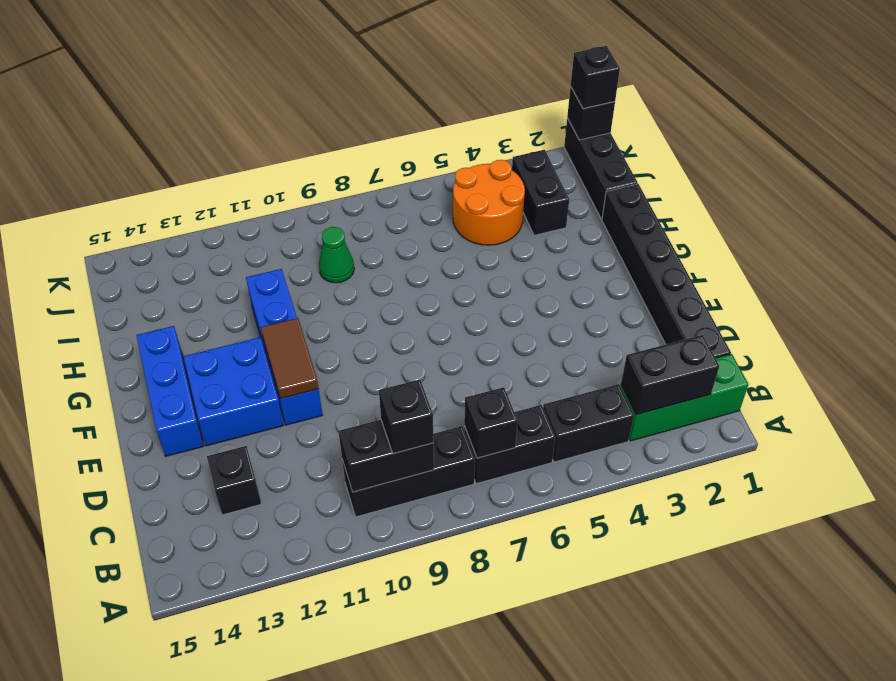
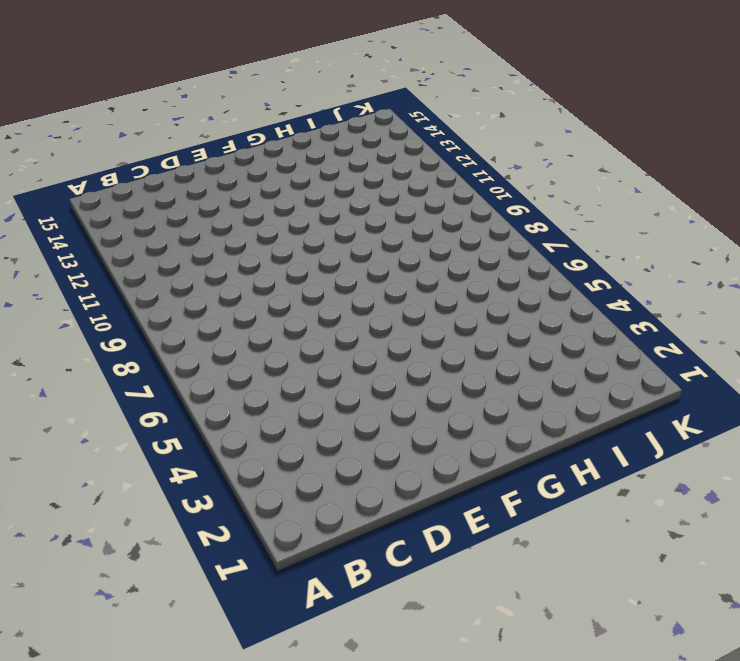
none -> green brick B1:B3 level 1
none -> black brick B4:B5 level 1
none -> black brick B6:B7 level 1

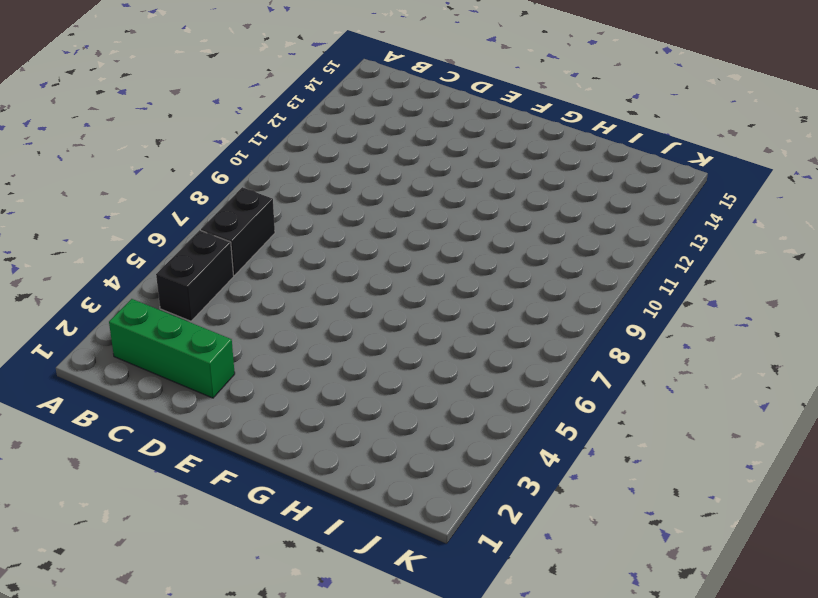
green brick B2:D2 level 1 -> green brick B1:B3 level 1
none -> black brick B8:B10 level 1
none -> black brick C1:H1 level 1
none -> black brick C13 level 1

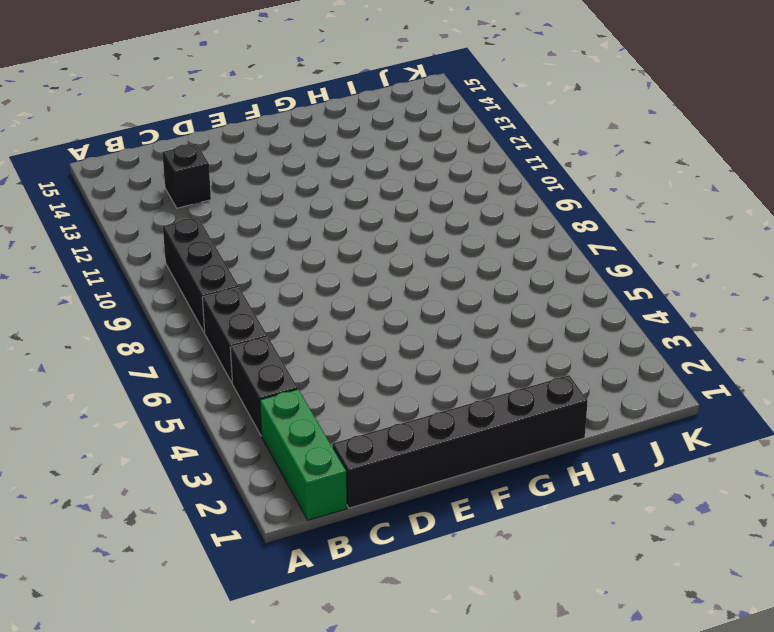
none -> blue brick E11:H11 level 1
none -> blue brick E12:F13 level 1
none -> blue brick E14:G14 level 1

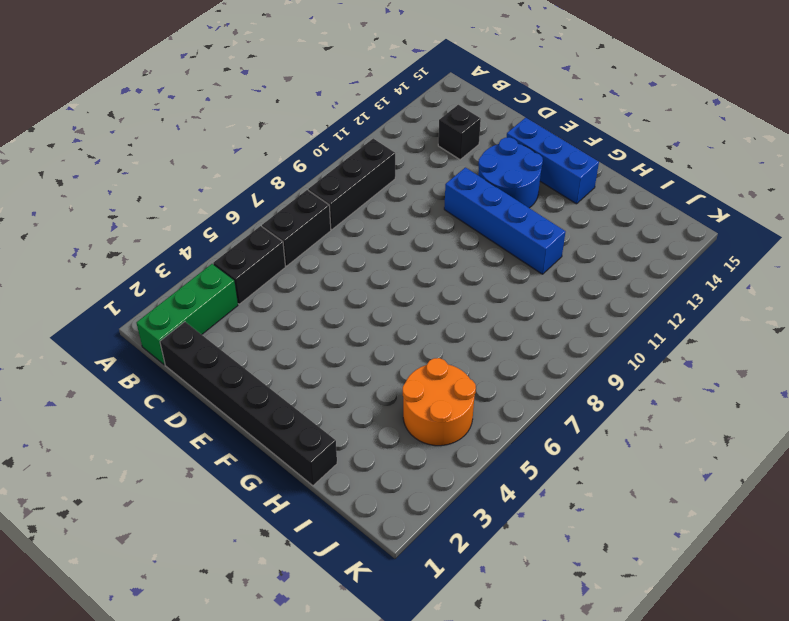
blue round brick E12:F13 level 1 -> blue brick E12:F13 level 1
none -> black brick I1:K1 level 1
none -> black brick I3:J3 level 1
none -> green cone I9 level 1

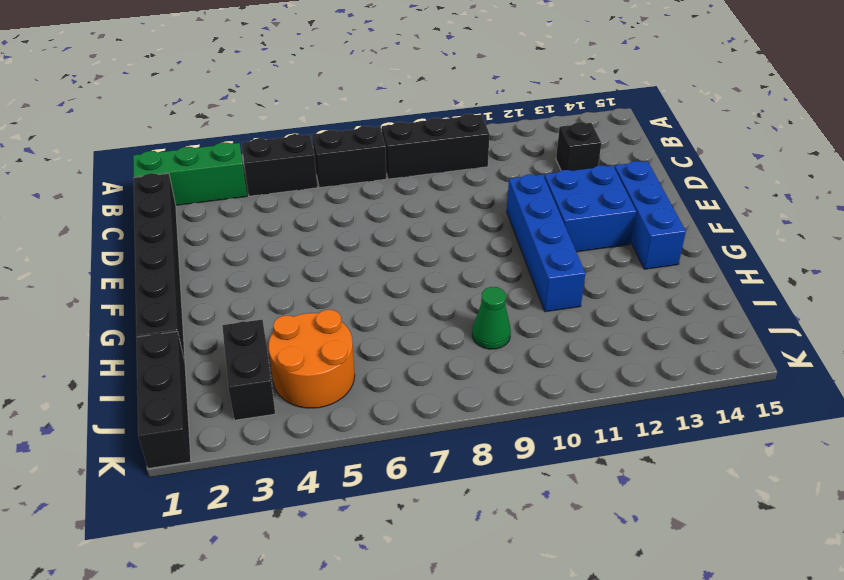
none -> black brick B2:B3 level 2
none -> black brick B7 level 2
none -> black brick B9:B10 level 2

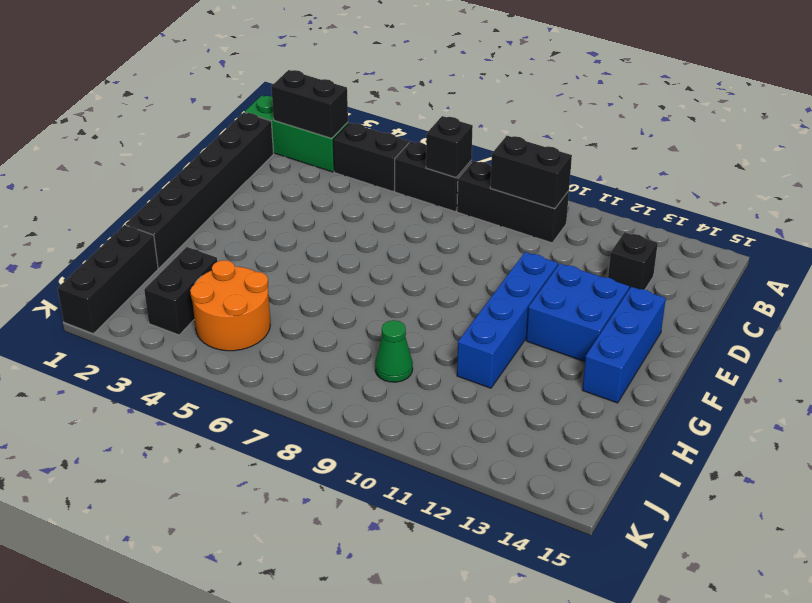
none -> brown tile E11:F11 level 2
none -> black brick K1 level 2
none -> black brick B9 level 3

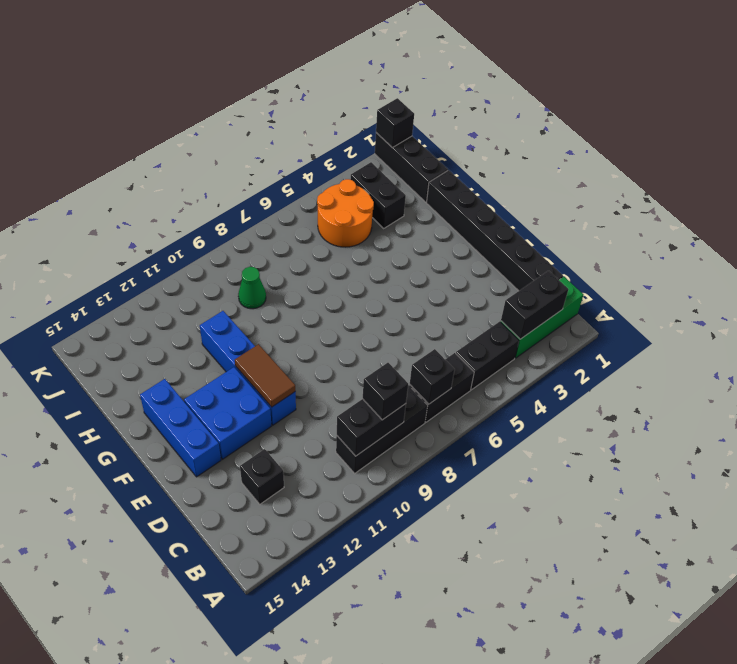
none -> black brick K1 level 3

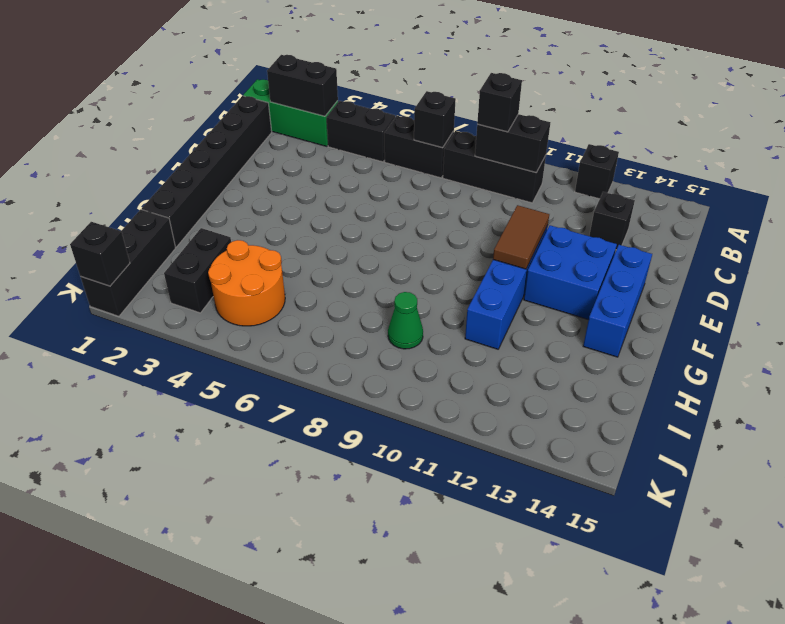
black brick A12 level 1 -> black brick K1 level 3

